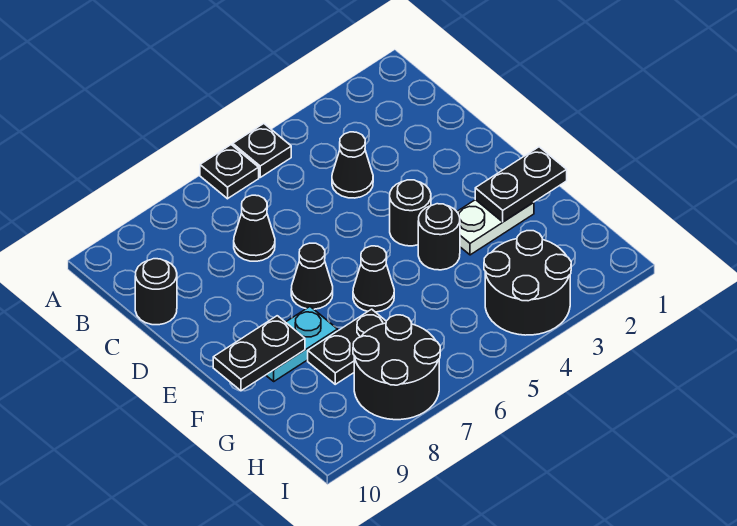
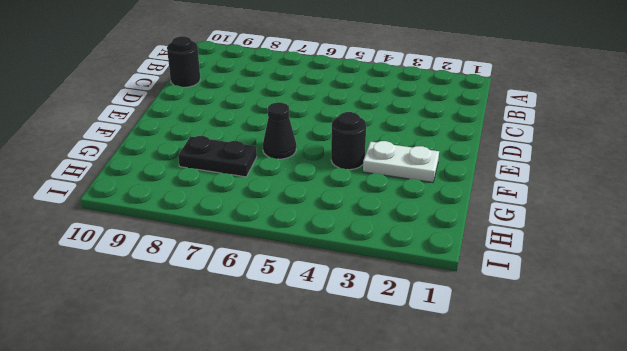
none -> black plate A5 level 1
none -> black plate A6 level 1
none -> black cone C4 level 1

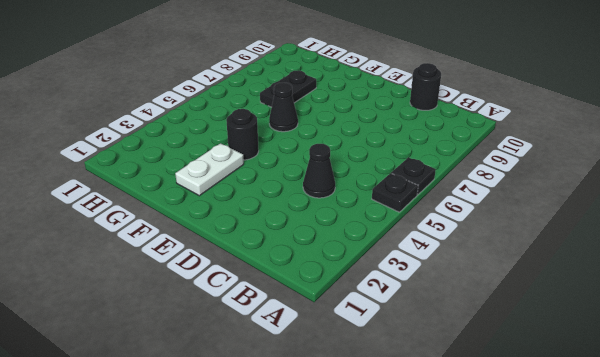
none -> black cone C7 level 1
none -> black round brick E4 level 1
none -> black cone E7 level 1

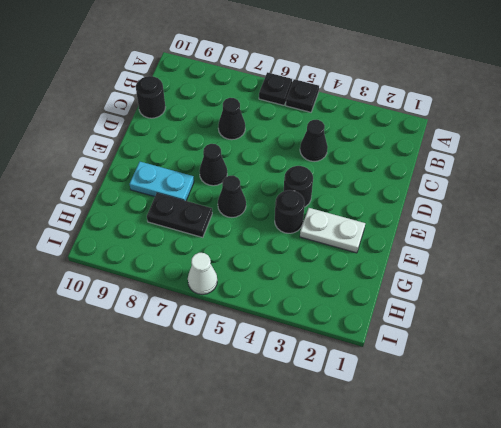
white cone I6 level 1 -> none
none -> black round brick H3:I4 level 1
none -> black round brick H7:I8 level 1
none -> black plate F1:F2 level 2

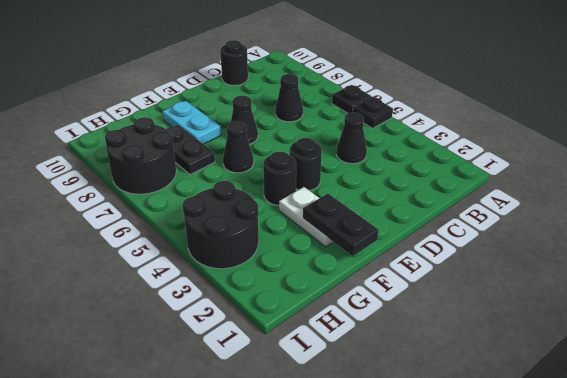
none -> black plate F9:F10 level 2

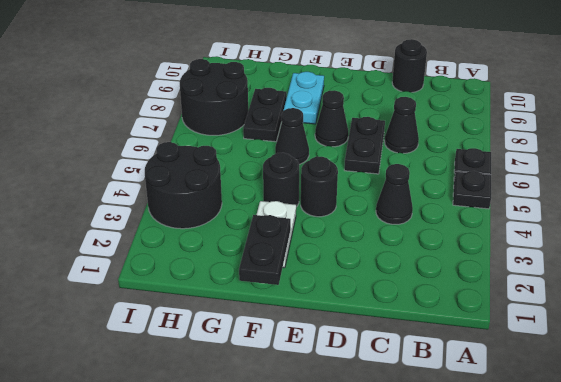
black plate D6:D7 level 1 -> black plate F9:F10 level 2

